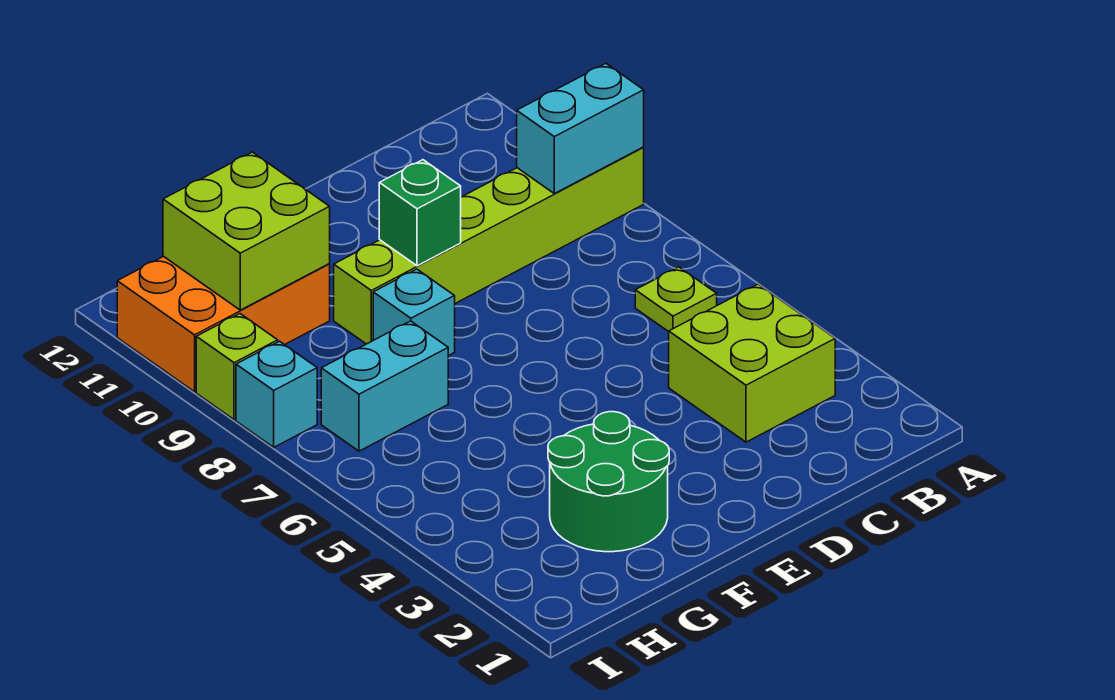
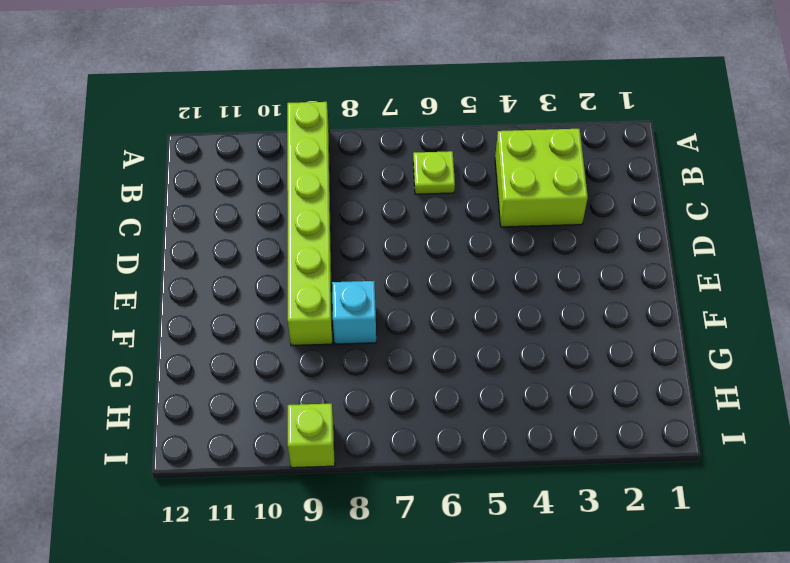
none -> green round brick F2:G3 level 1
none -> cyan brick G7:H7 level 1
none -> orange brick G10:I11 level 1

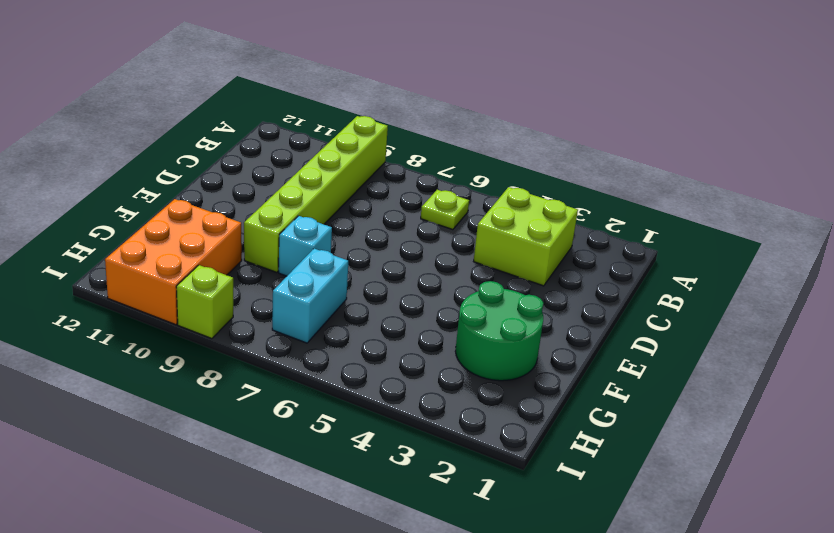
none -> cyan brick I8 level 1
none -> cyan brick A9:B9 level 2
none -> green brick E9 level 2

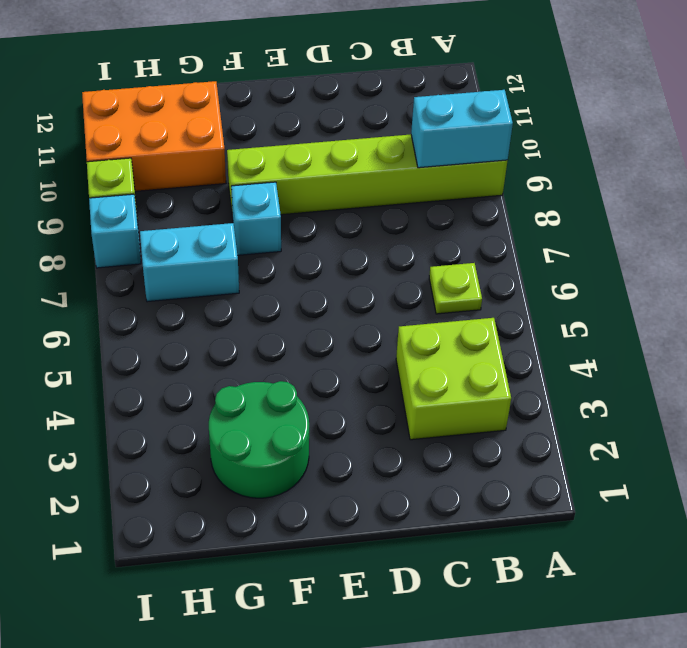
none -> green brick E9 level 2
none -> lime brick G10:H11 level 2

